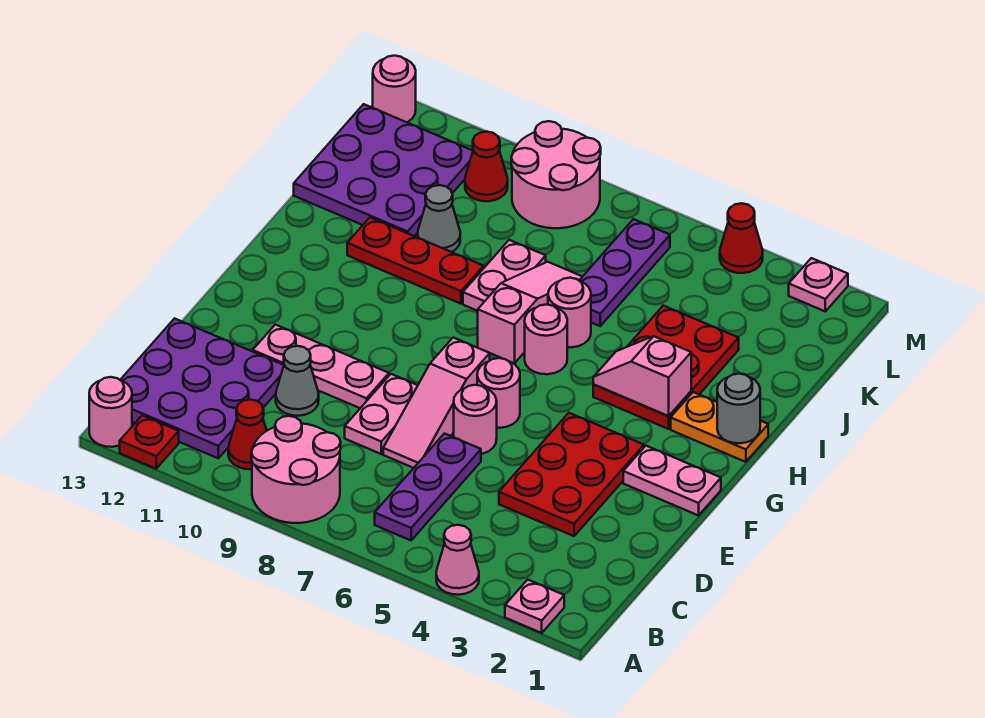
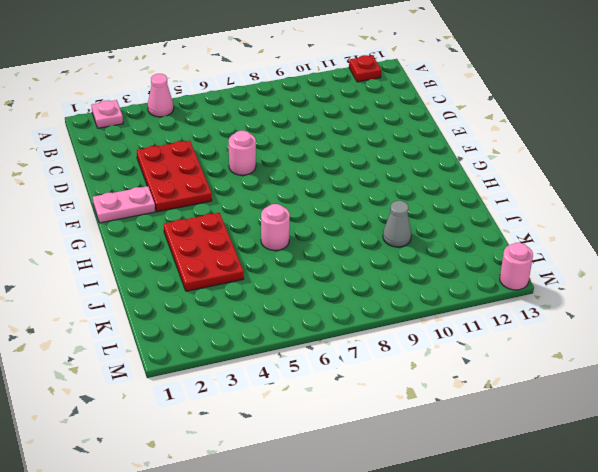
none -> pink round brick A8:B9 level 1
none -> pink round brick A13 level 1
none -> purple plate B6:D6 level 1
none -> red cone B10 level 1

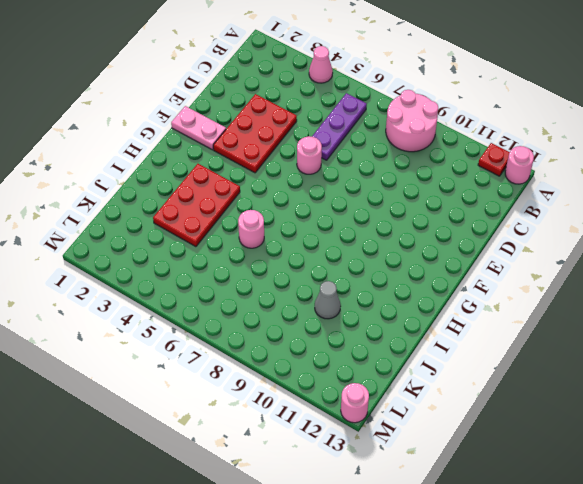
none -> pink plate A2 level 1
none -> red cone B10 level 1
none -> purple plate B11:D13 level 1
none -> pink slope D7:F7 level 1 top F

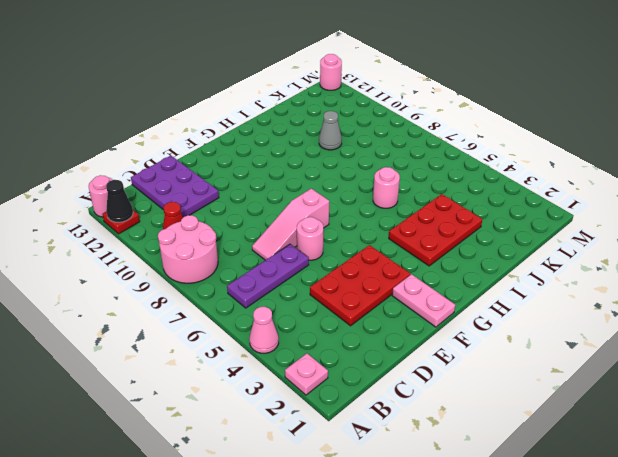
black cone A12 level 2 -> none
purple plate C11:D13 level 1 -> purple plate B11:D13 level 1
none -> pink plate D8:E8 level 1
none -> grey cone D10 level 1
none -> pink plate E9:E11 level 1
none -> pink round brick F6 level 1

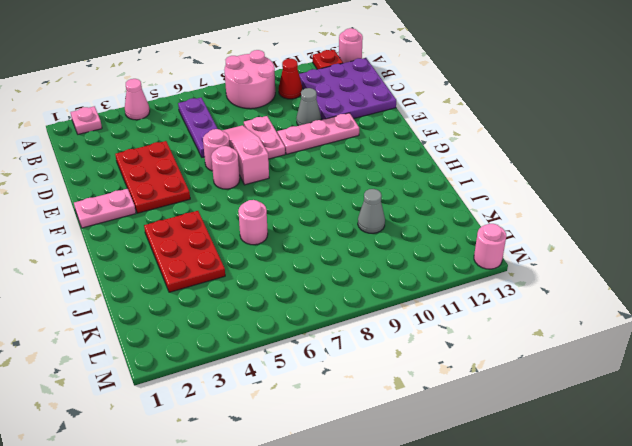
none -> orange plate H1:H2 level 1
none -> pink round brick H6 level 1
none -> pink slope H7:J7 level 1 top H
none -> pink plate I8:J8 level 1

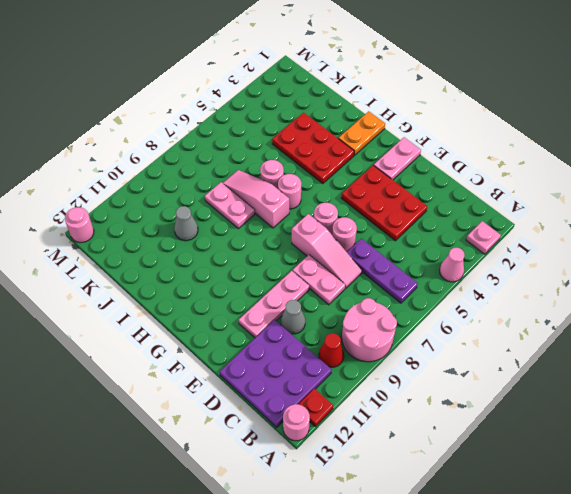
none -> red plate I9:I11 level 1
none -> purple plate J6:L6 level 1
none -> purple plate J11:L13 level 1
none -> pink round brick L8:M9 level 1

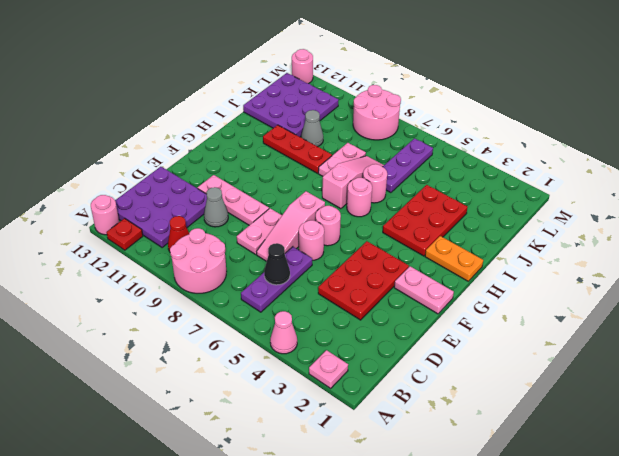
black cone C6 level 2 -> none
none -> red cone L10 level 1
none -> pink plate M2 level 1
none -> red cone M4 level 1
none -> grey round brick H1 level 2

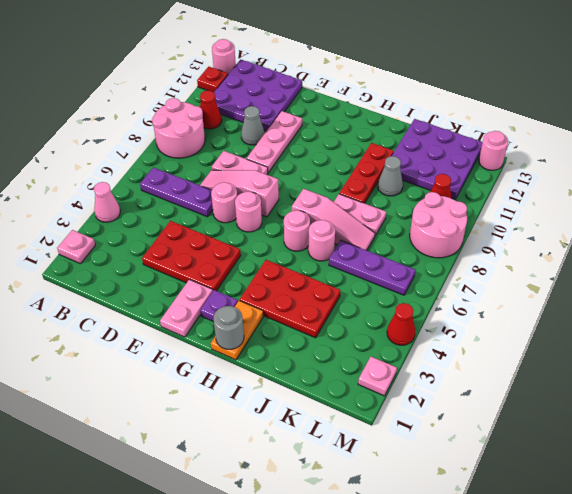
purple plate G2 level 1 -> none
none -> pink slope H3:H4 level 2 top 3

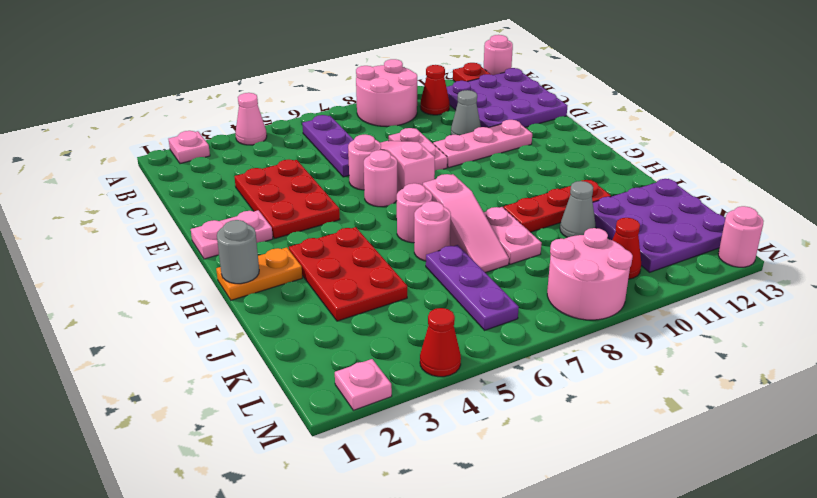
none -> pink slope H3:H4 level 2 top 3

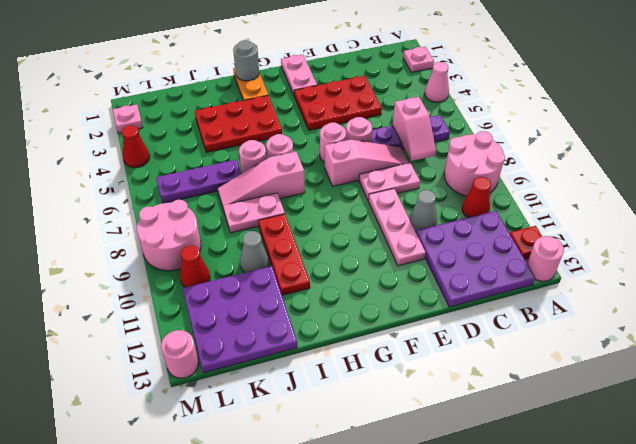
pink slope C6:C7 level 2 top 6 -> pink slope H3:H4 level 2 top 3

